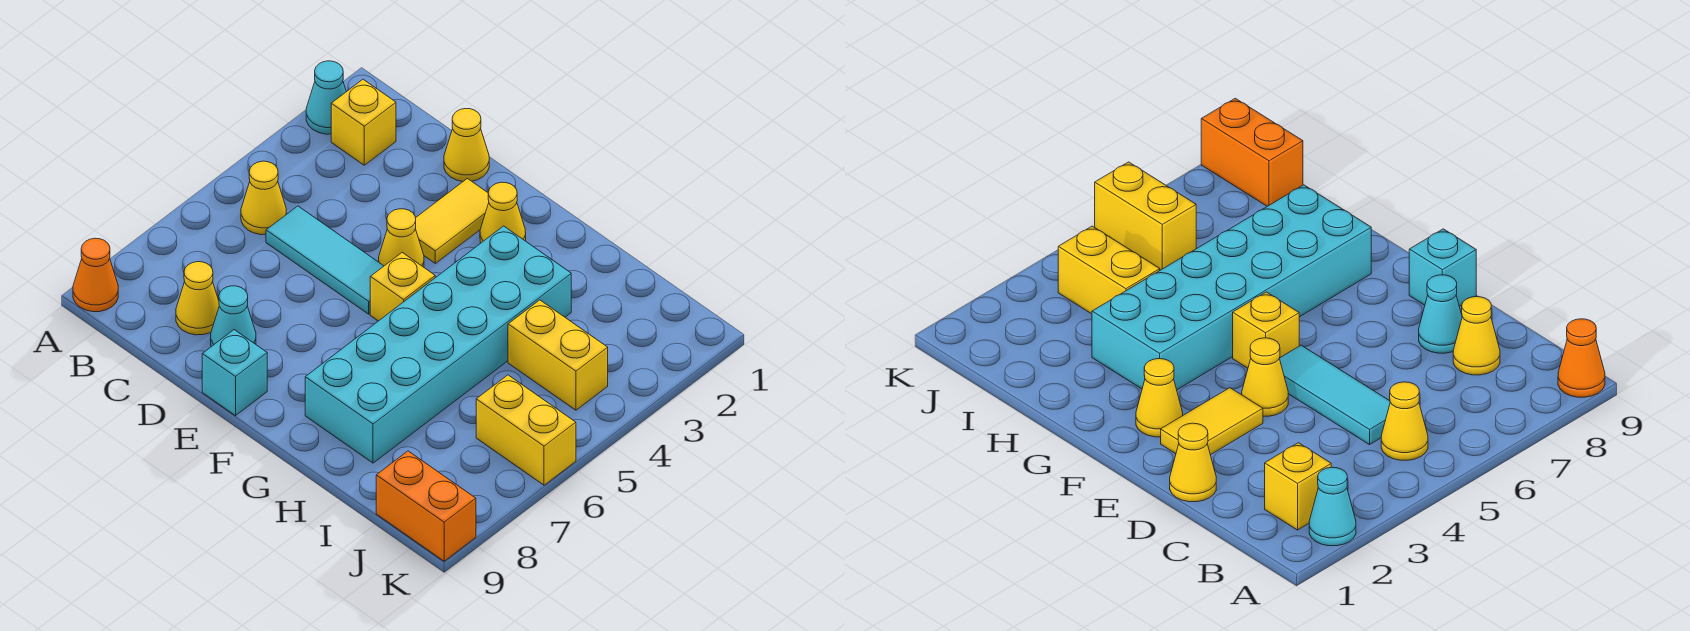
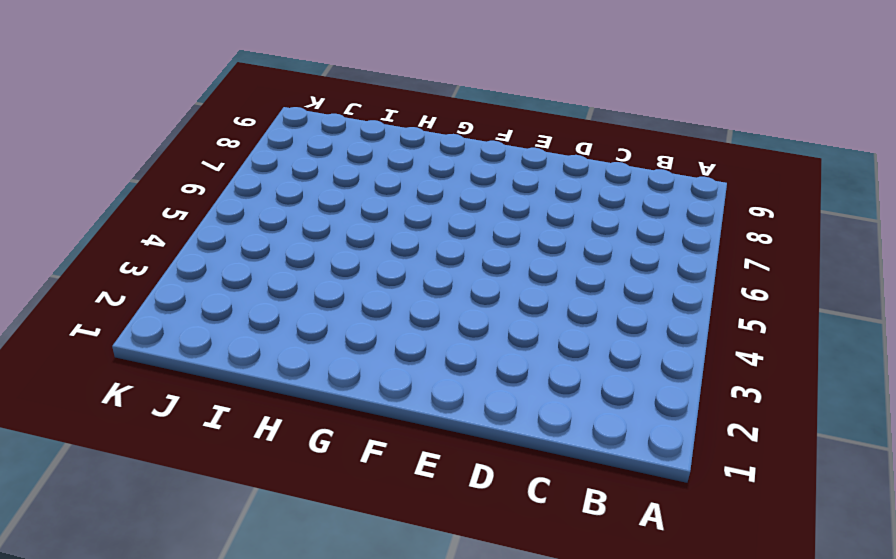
none -> cyan cone A2 level 1
none -> orange cone A9 level 1
none -> yellow brick B2 level 1

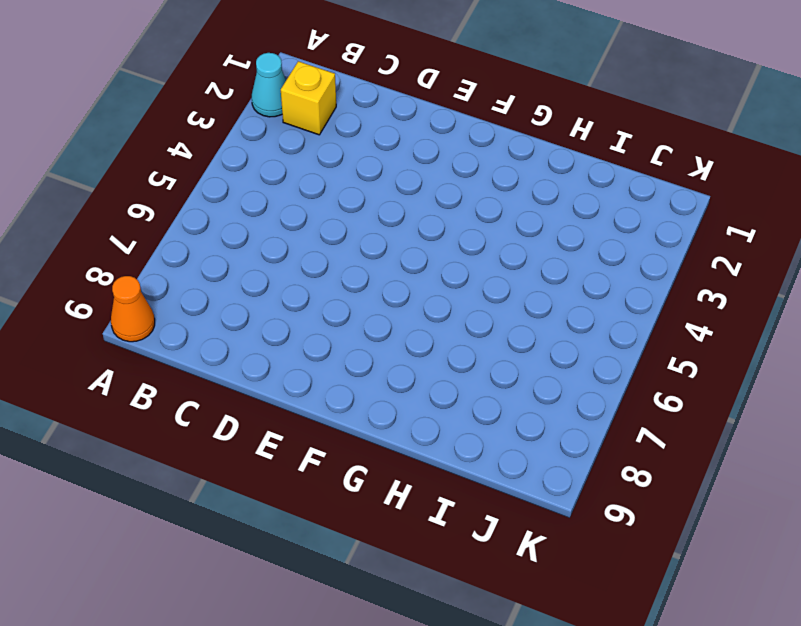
none -> yellow cone B5 level 1
none -> cyan tile C5:E5 level 1
none -> yellow cone C8 level 1

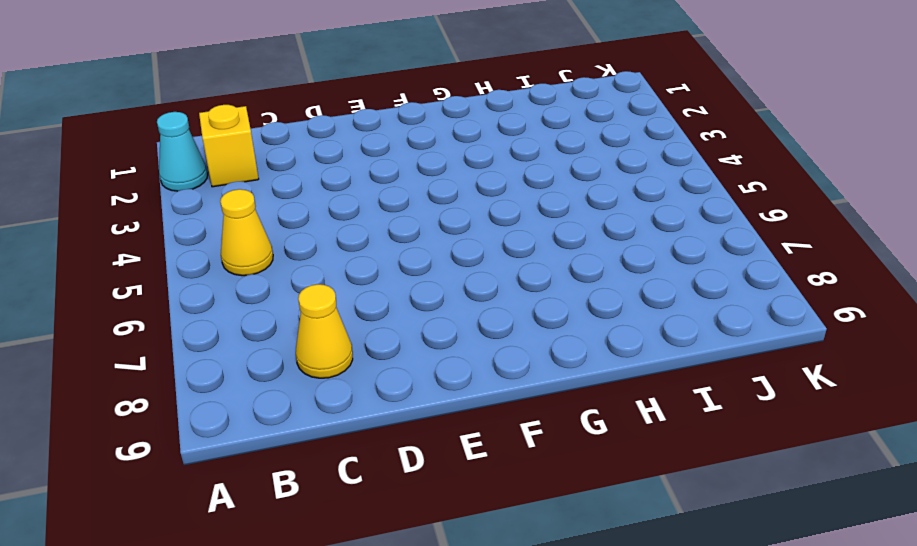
none -> orange cone A9 level 1
none -> cyan tile C5:E5 level 1
none -> yellow cone D1 level 1

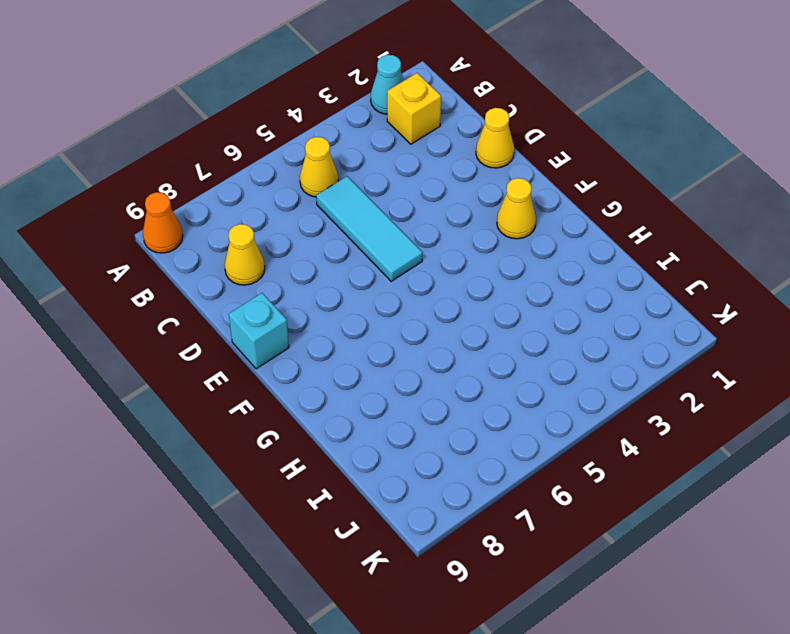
none -> cyan cone D8 level 1
none -> yellow tile E2:E3 level 1
none -> yellow cone E4 level 1

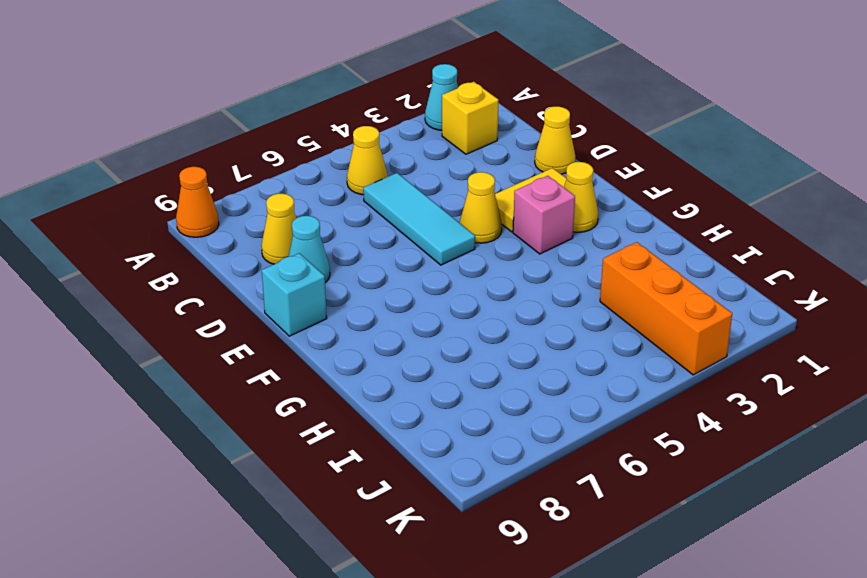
pink brick F3 level 1 -> none
orange brick I3:K3 level 1 -> none
none -> yellow brick F5 level 1
none -> cyan brick G3:H8 level 1
none -> yellow brick I4:J4 level 1

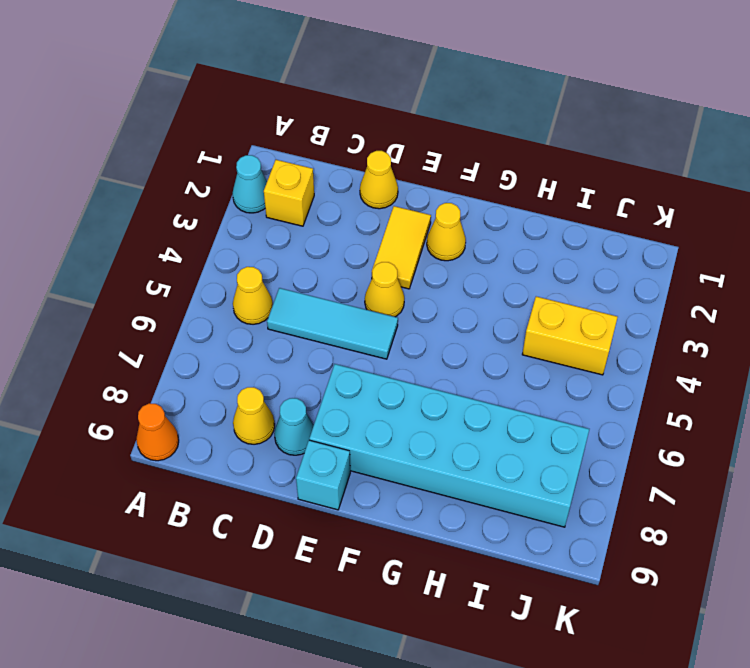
cyan brick E7:J8 level 1 -> cyan brick G3:H8 level 1
none -> yellow brick F5 level 1
none -> yellow brick J6:K6 level 1
none -> orange brick J9:K9 level 1

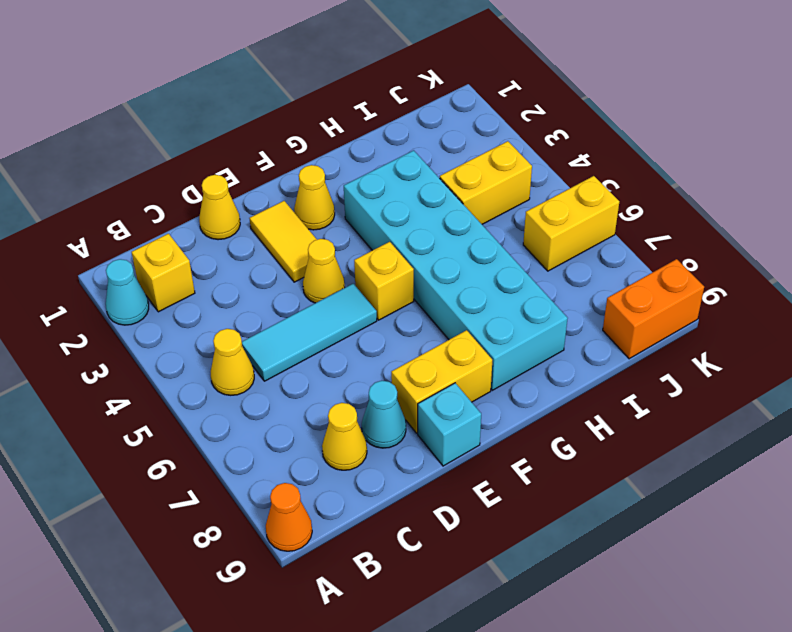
yellow brick E8:F8 level 1 -> none

